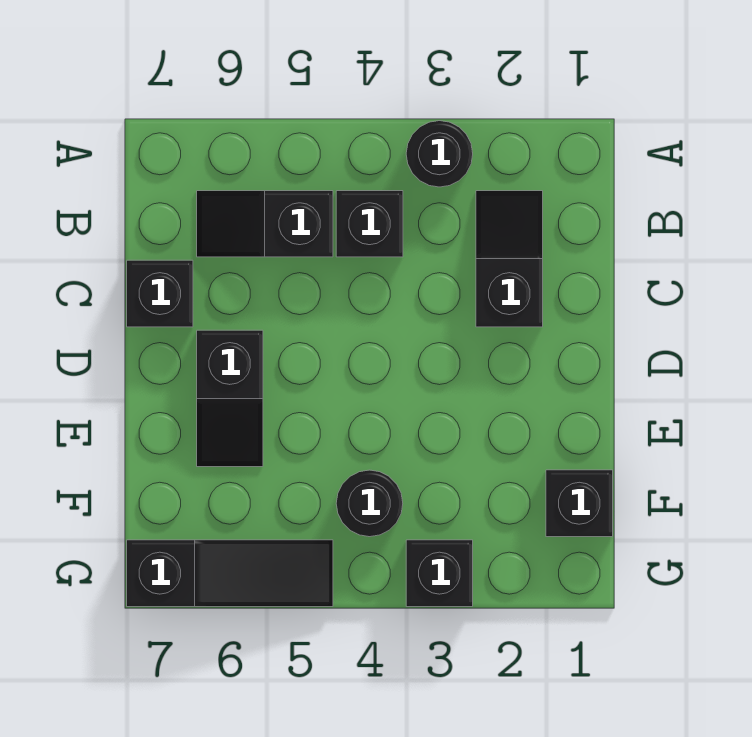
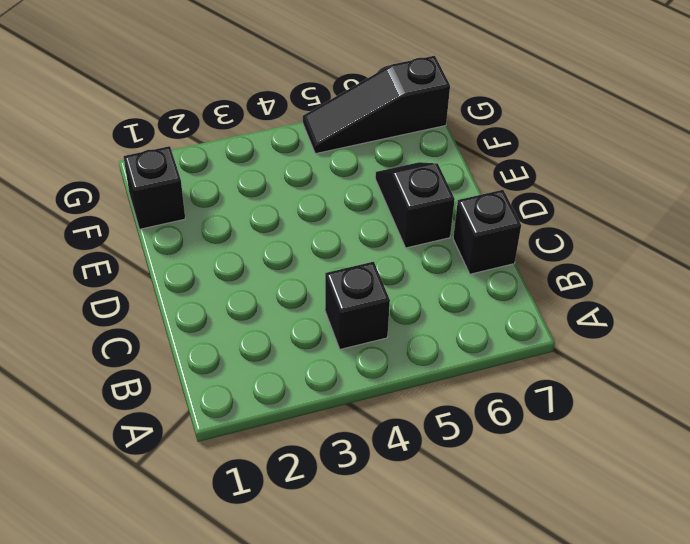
none -> black round brick A3 level 1
none -> black slope B2:C2 level 1 top C

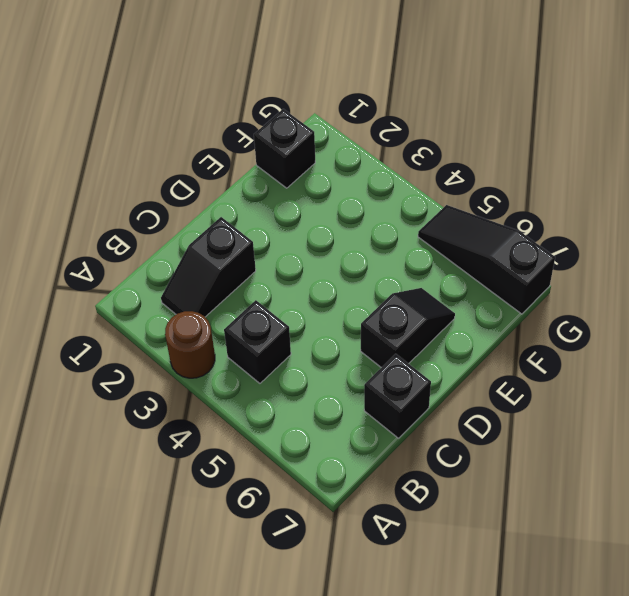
brown round brick A3 level 1 -> black round brick A3 level 1
none -> black slope B5:B6 level 1 top 5
none -> black round brick F4 level 1

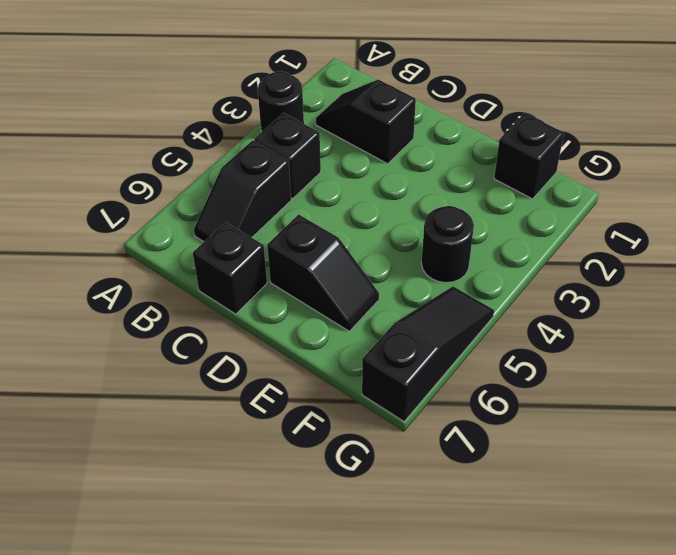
none -> black brick G3 level 1

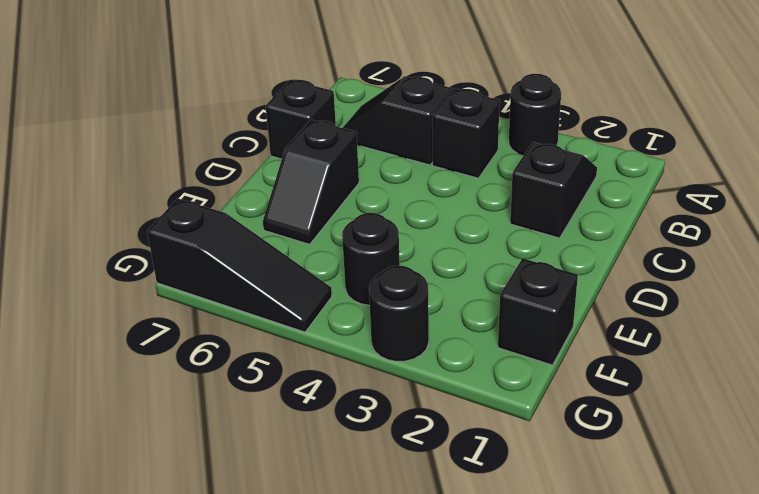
black round brick G3 level 1 -> black brick G3 level 1

